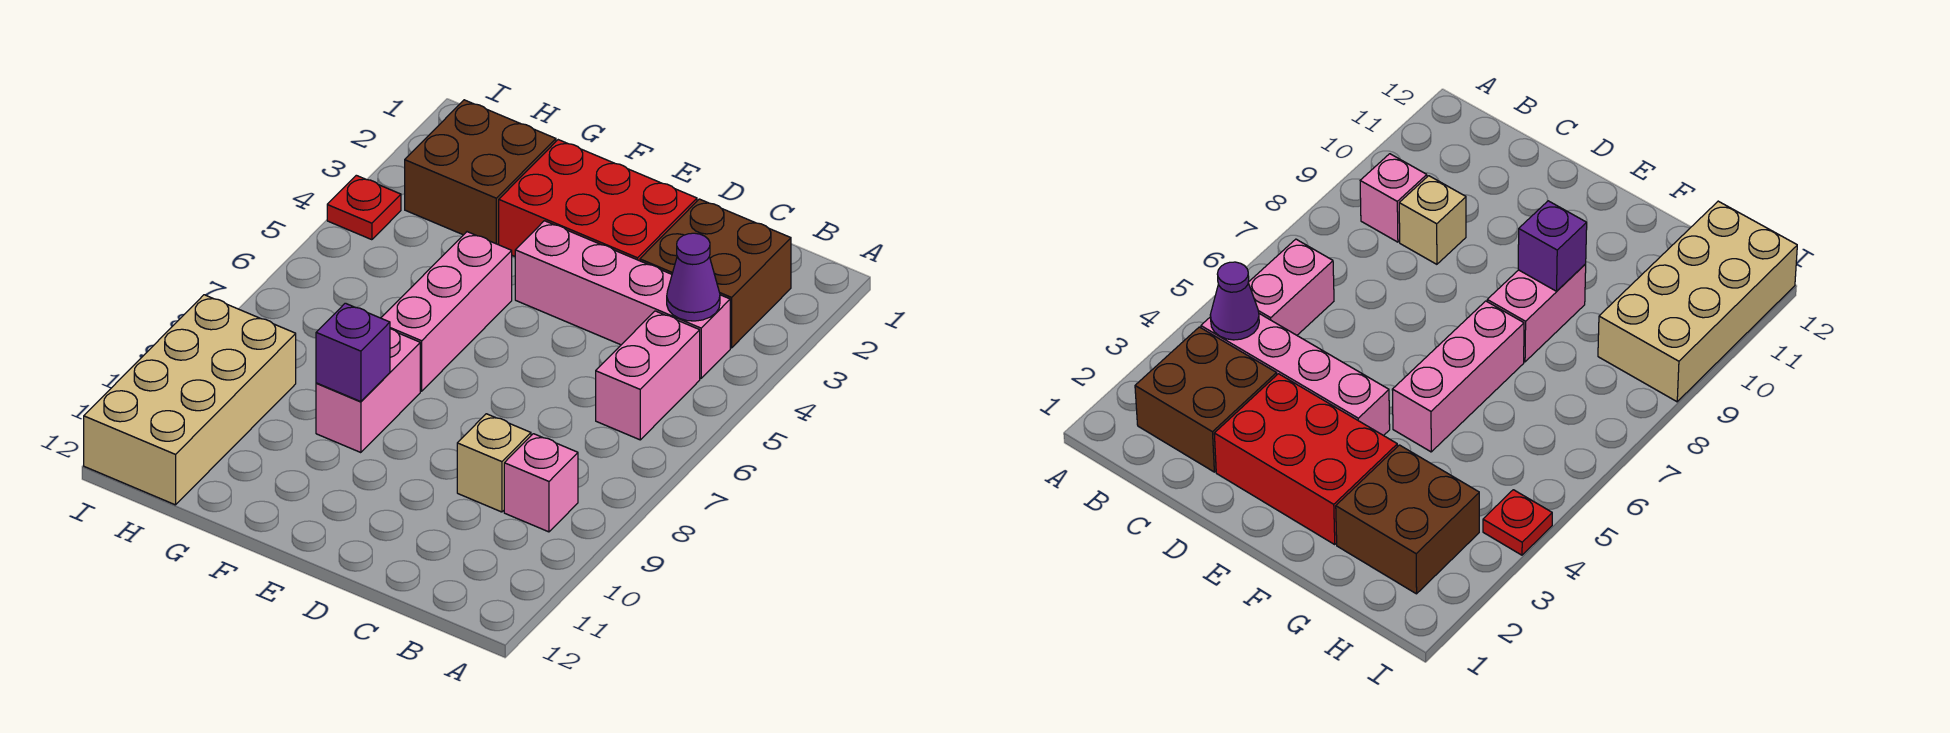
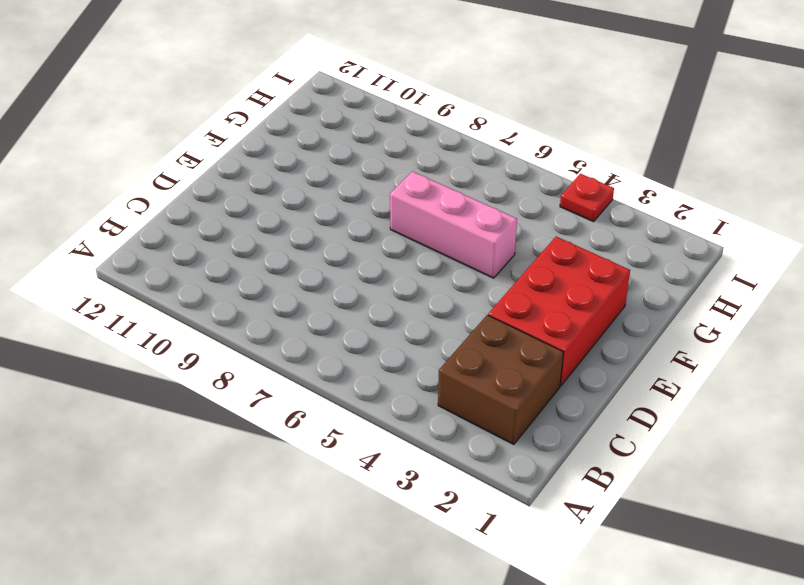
none -> pink brick B4:E4 level 1
none -> pink brick B5:B6 level 1
none -> pink brick B9 level 1

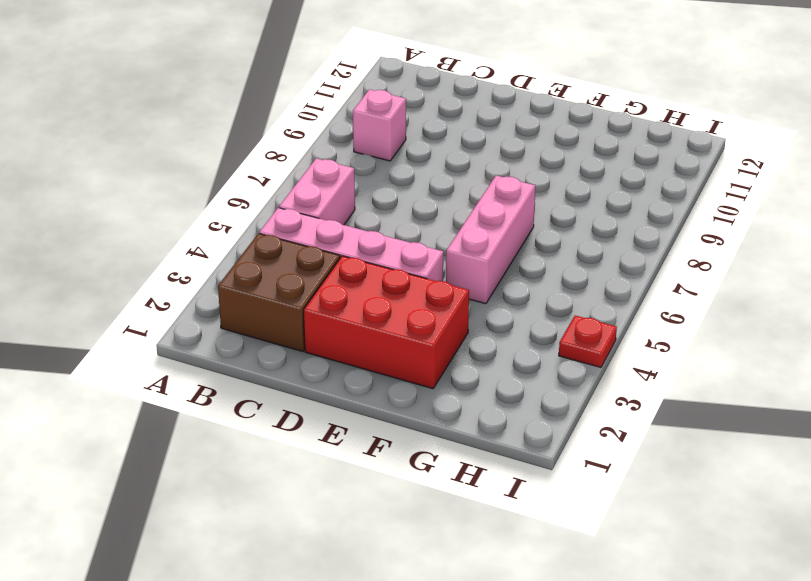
none -> tan brick C9 level 1
none -> pink brick F8:F9 level 1
none -> brown brick G2:H3 level 1

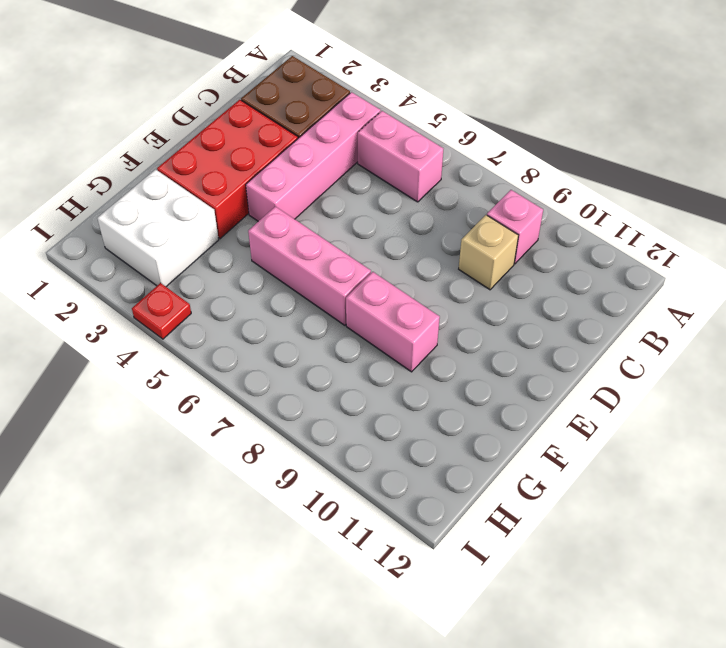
white brick G2:H3 level 1 -> brown brick G2:H3 level 1
none -> tan brick H9:I12 level 1
none -> purple cone B4 level 2
none -> purple brick F9 level 2

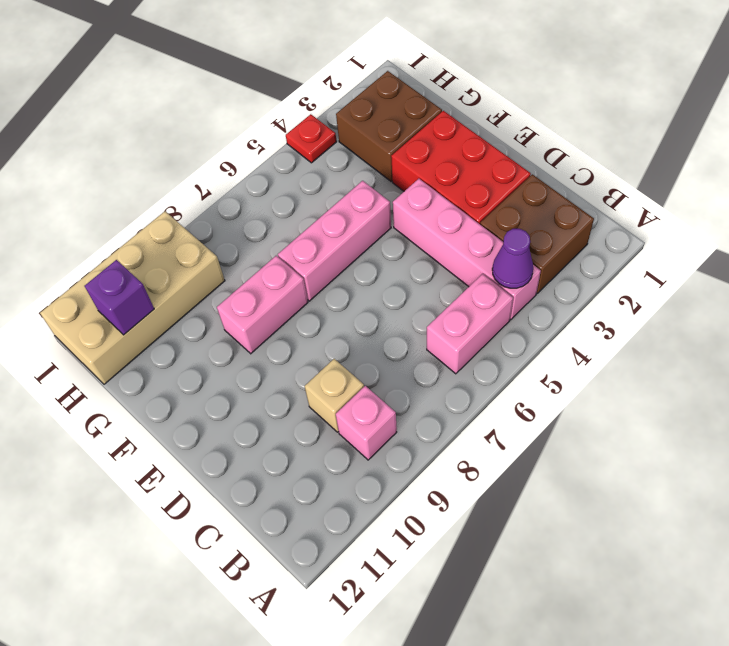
purple brick H11 level 2 -> purple brick F9 level 2

